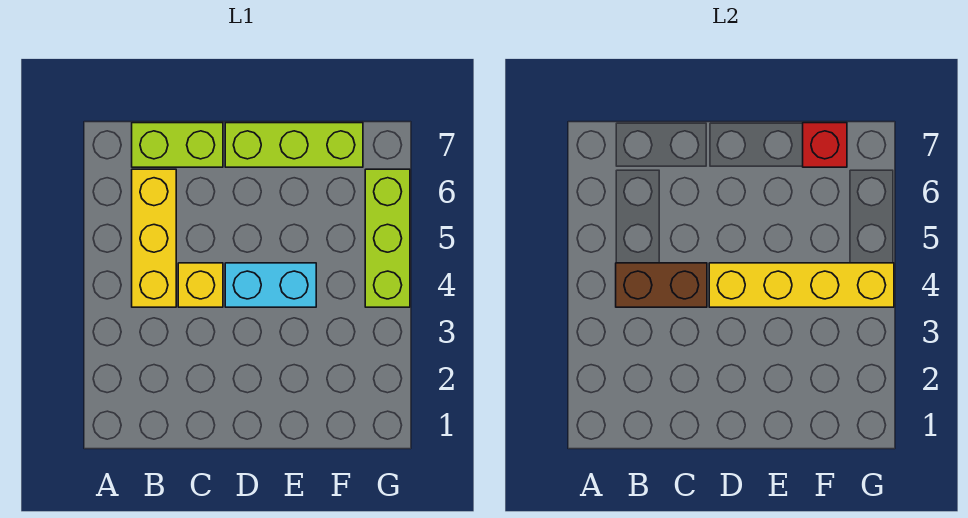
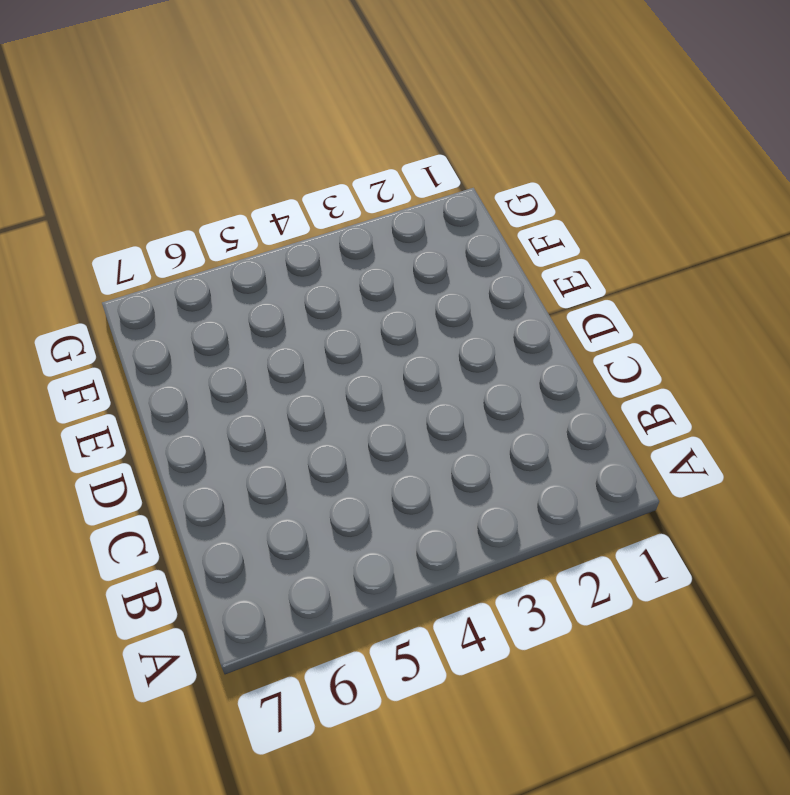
none -> yellow brick B4:B6 level 1
none -> lime brick B7:C7 level 1

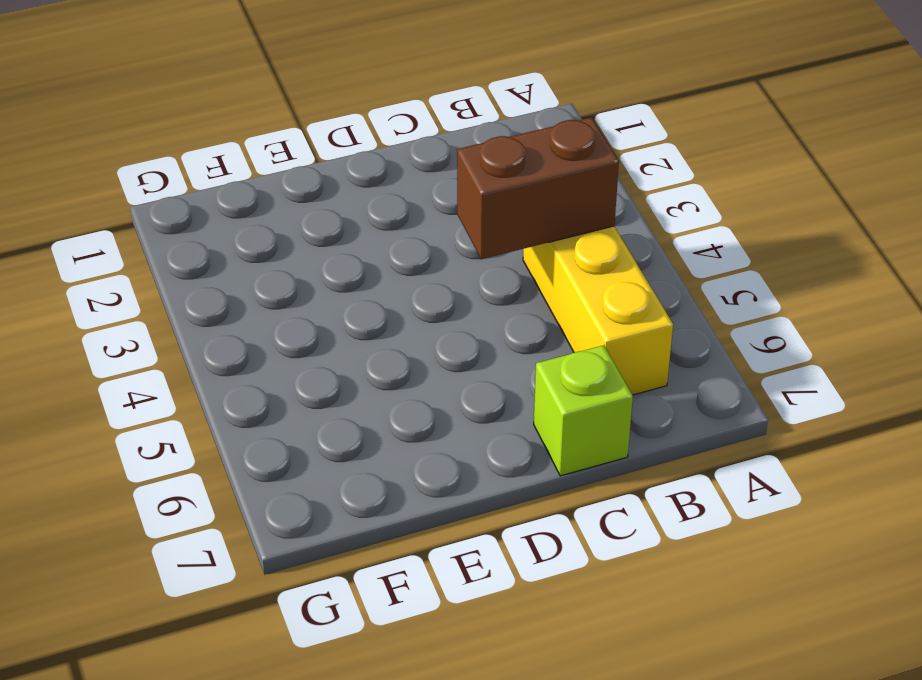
lime brick C7 level 1 -> lime brick B7:C7 level 1
none -> yellow brick C4 level 1
none -> cyan brick D4:E4 level 1

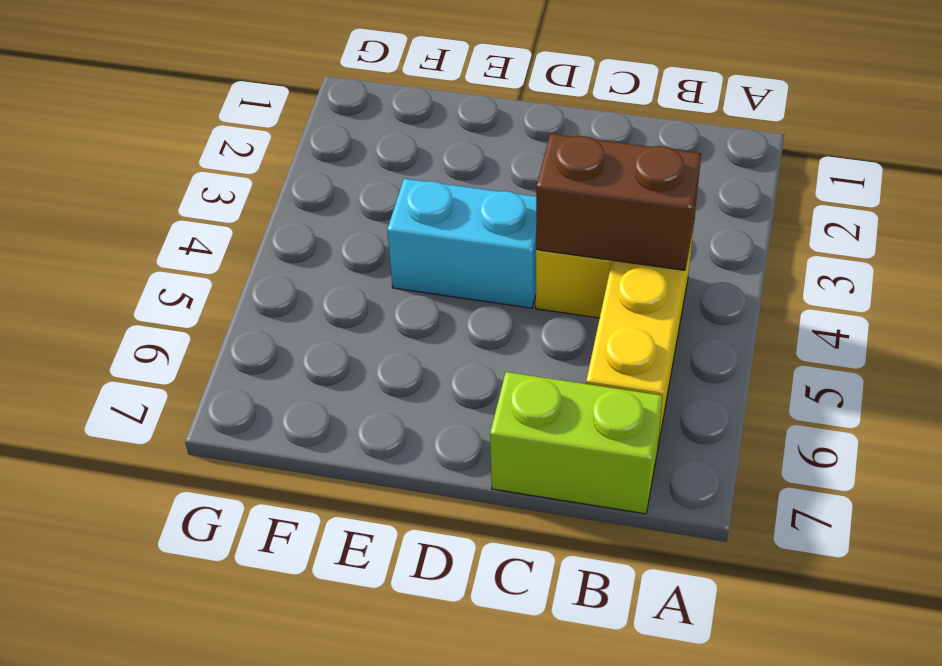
none -> lime brick D7:F7 level 1
none -> lime brick G4:G6 level 1

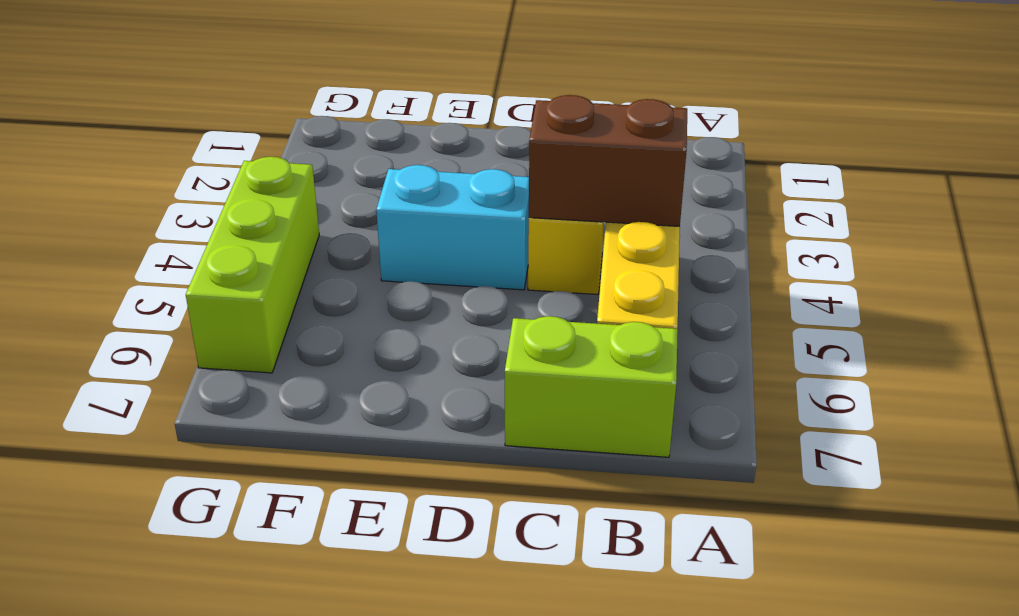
none -> lime brick D7:F7 level 1
none -> yellow brick D4:G4 level 2

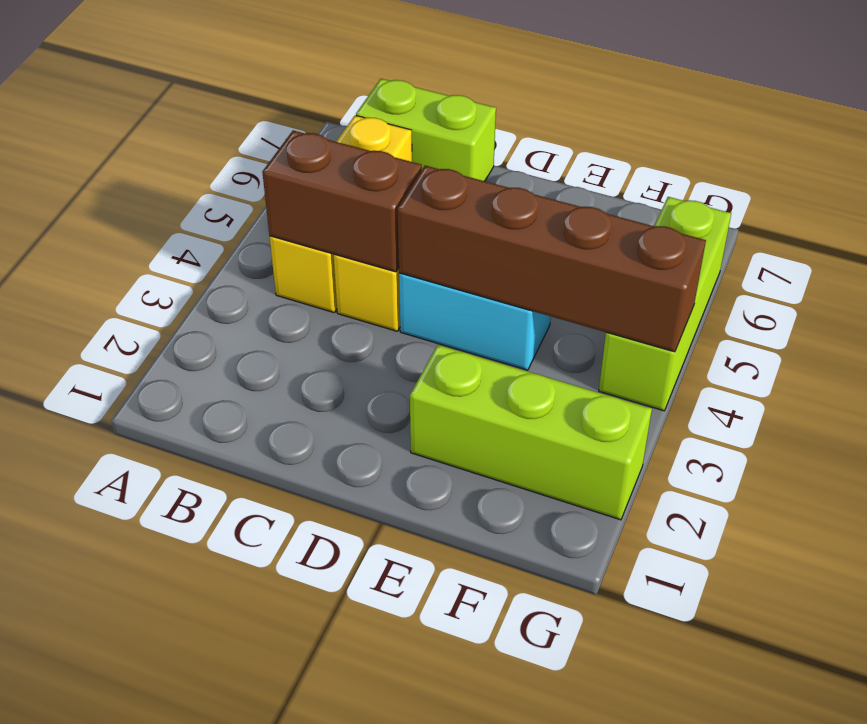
brown brick D4:G4 level 2 -> yellow brick D4:G4 level 2
lime brick E2:G2 level 1 -> lime brick D7:F7 level 1
none -> red brick F7 level 2

